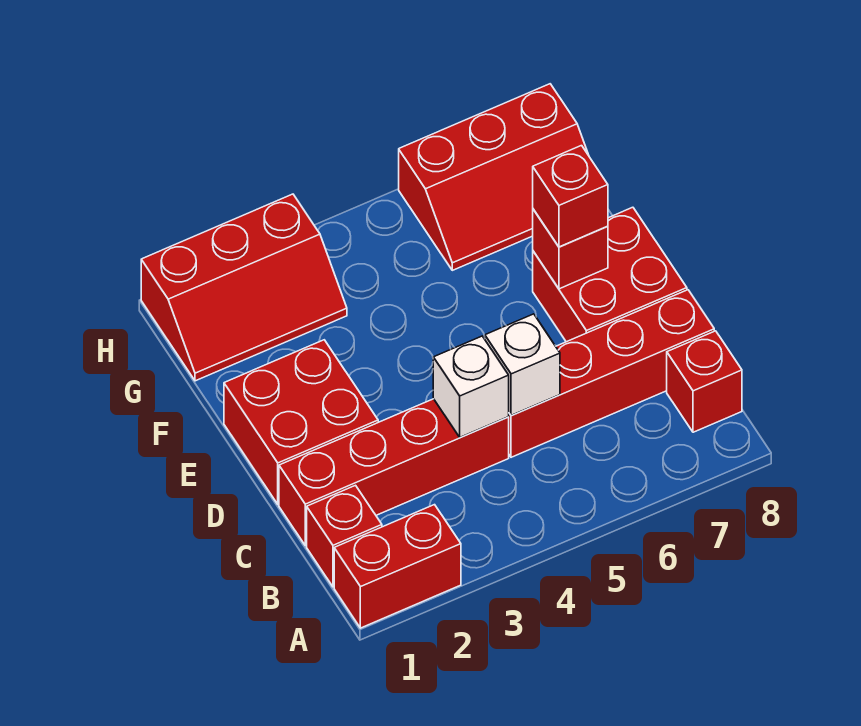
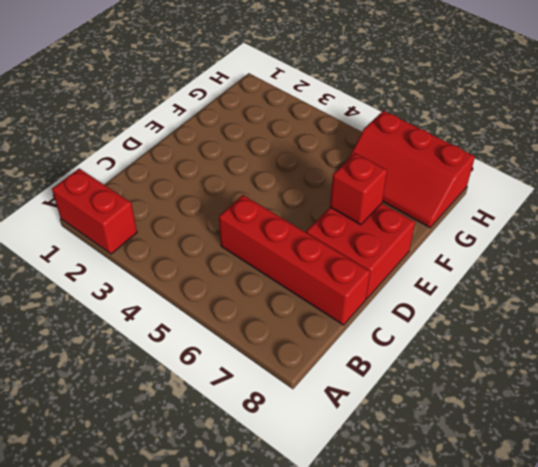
none -> red brick B1 level 1
none -> red brick B8 level 1
none -> red brick C1:C4 level 1

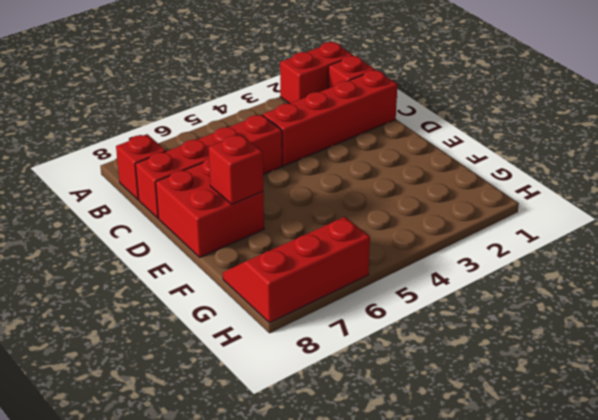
none -> red brick D1:E2 level 1
none -> red slope G1:H3 level 1 top H
none -> white brick C4 level 2

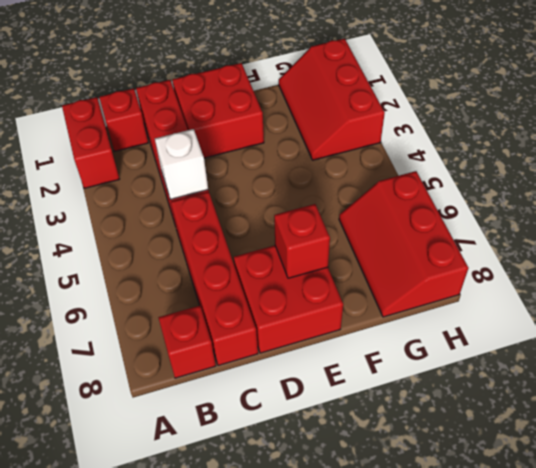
none -> white brick C5 level 2
none -> red brick E7 level 3

